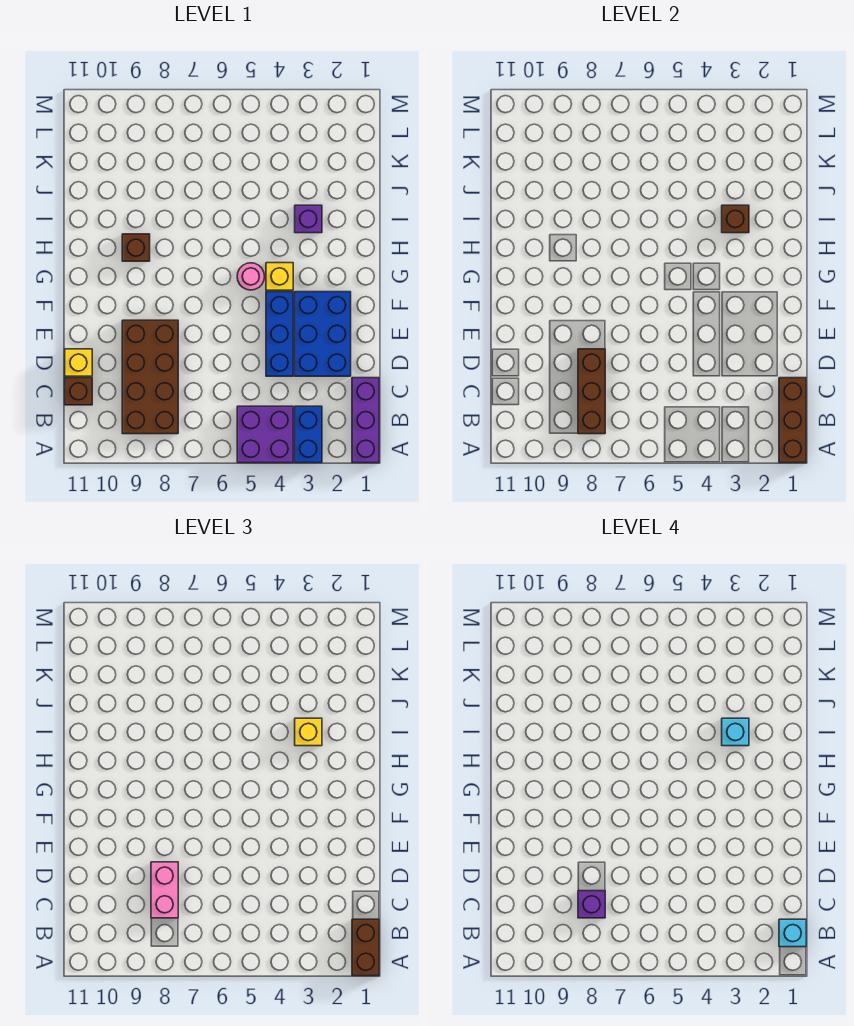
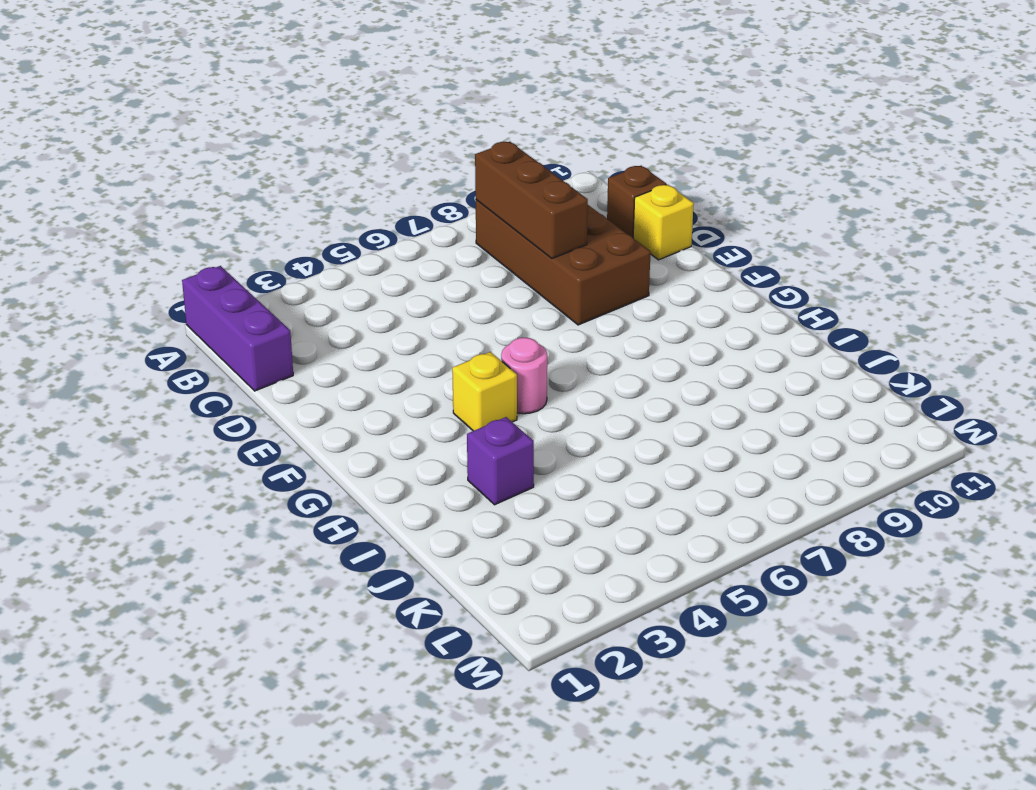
none -> blue brick A3:B3 level 1
none -> purple brick A4:B5 level 1
none -> blue brick D2:F3 level 1

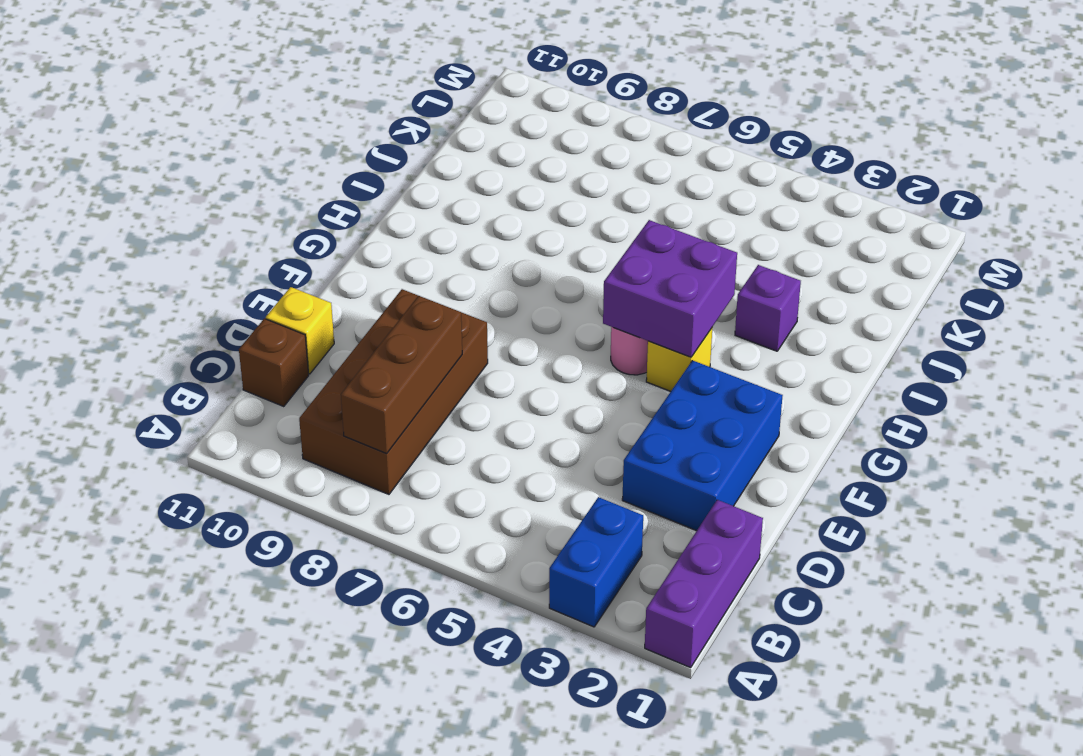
purple brick G4:H5 level 2 -> purple brick A4:B5 level 1
none -> blue brick D4:F4 level 1
none -> brown brick H9 level 1
none -> brown brick A1:C1 level 2

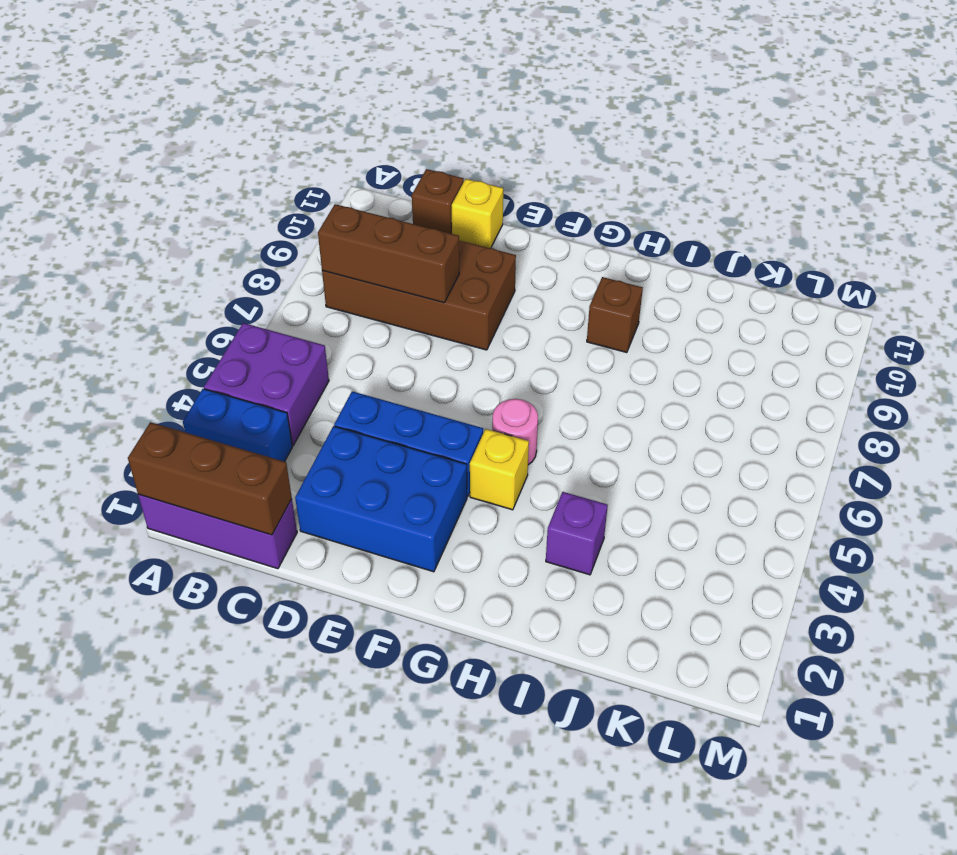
none -> brown brick I3 level 2
none -> brown brick A1:B1 level 3
none -> pink brick C8:D8 level 3

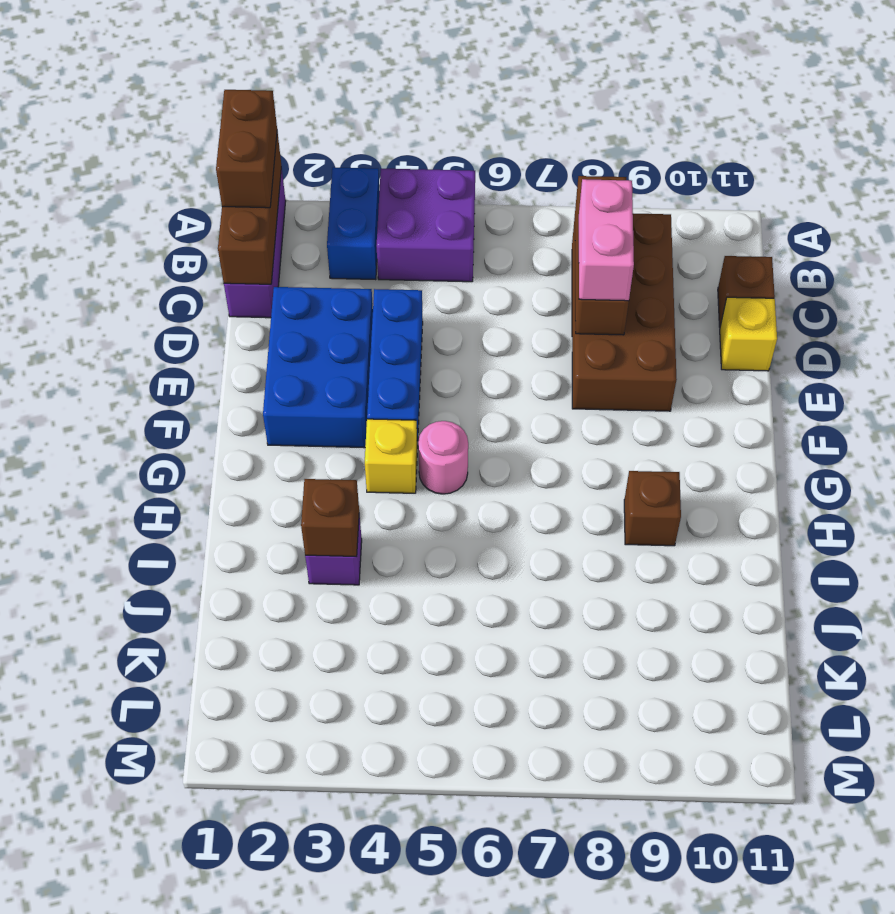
none -> yellow brick I3 level 3
none -> cyan brick B1 level 4
none -> purple brick C8 level 4

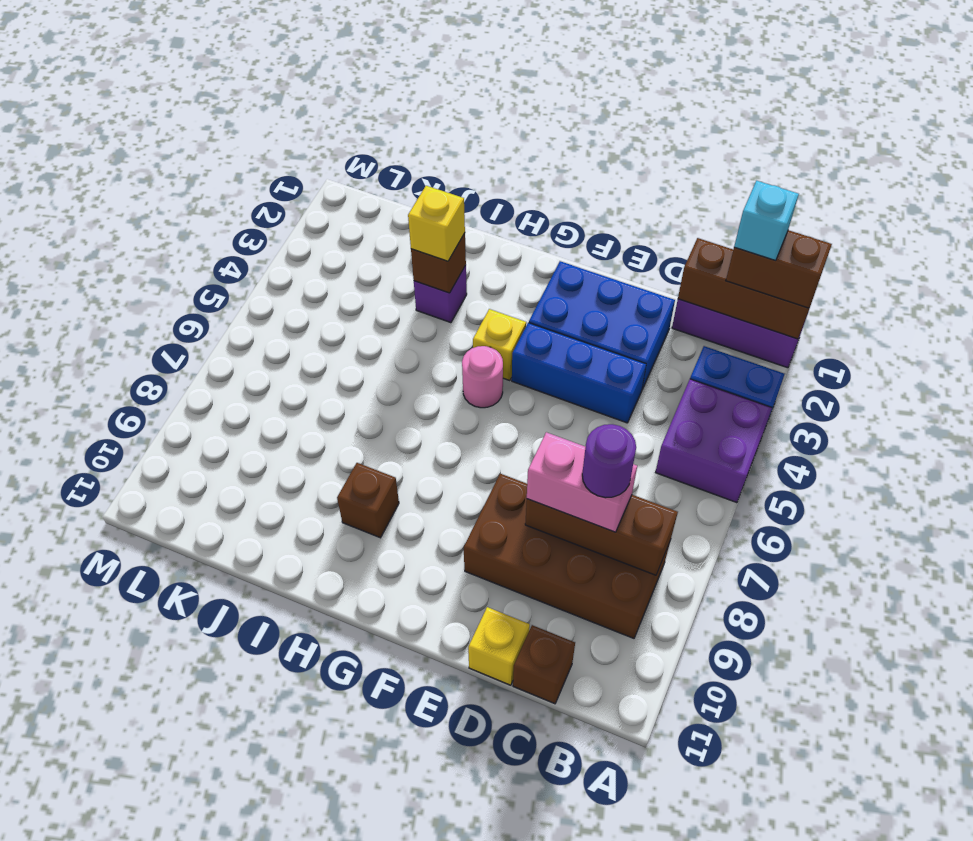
purple round brick C8 level 4 -> purple brick C8 level 4
none -> cyan brick I3 level 4

